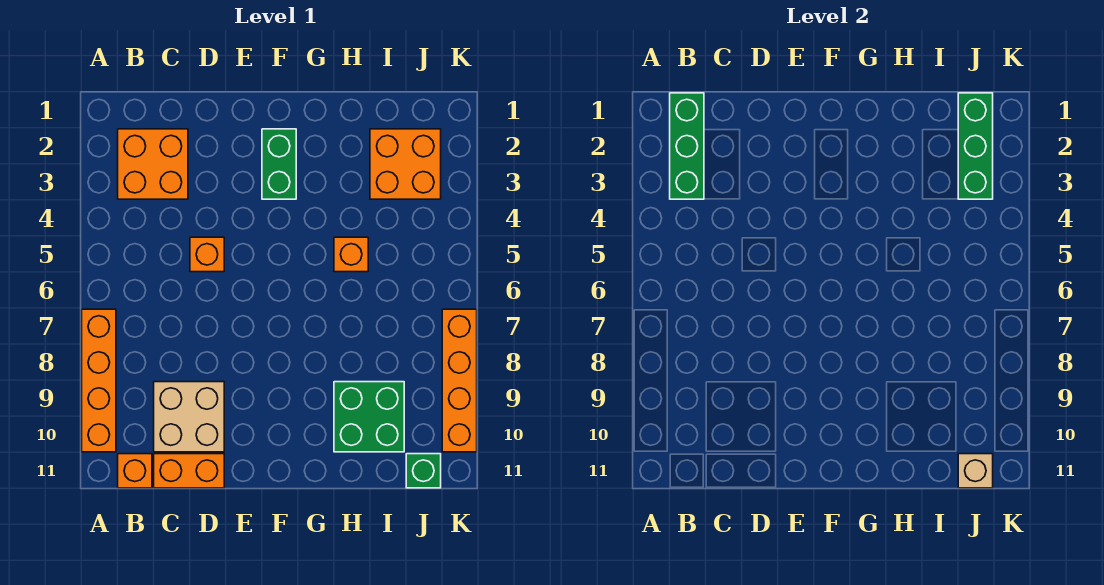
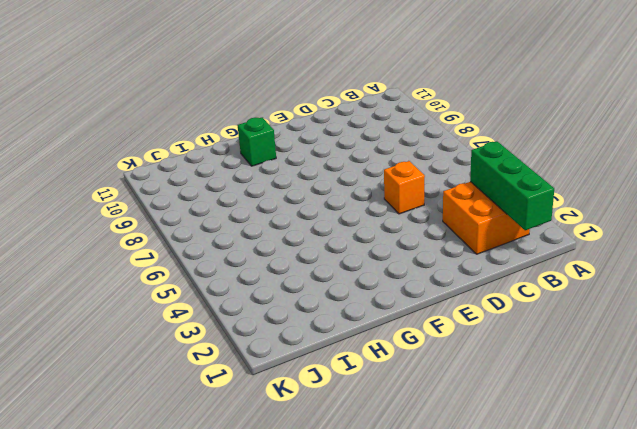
green brick G10 level 1 -> green brick J11 level 1
none -> orange brick A7:A10 level 1
none -> orange brick B11 level 1
none -> tan brick C9:D10 level 1

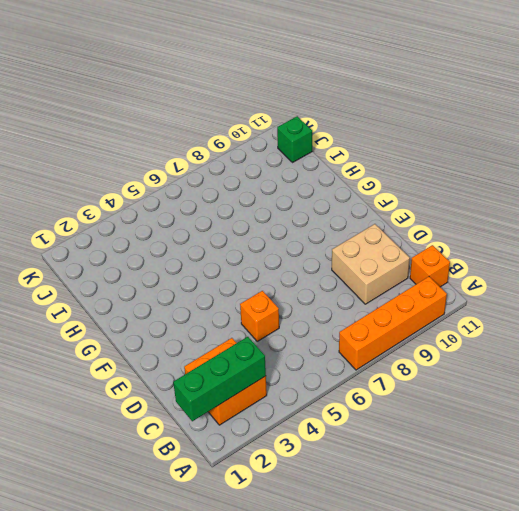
none -> orange brick C11:D11 level 1
none -> green brick F2:F3 level 1
none -> orange brick H5 level 1

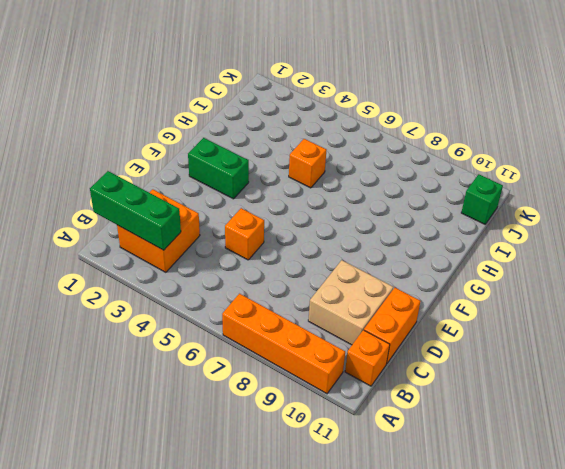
none -> green brick H9:I10 level 1
none -> orange brick I2:J3 level 1
none -> orange brick K7:K10 level 1

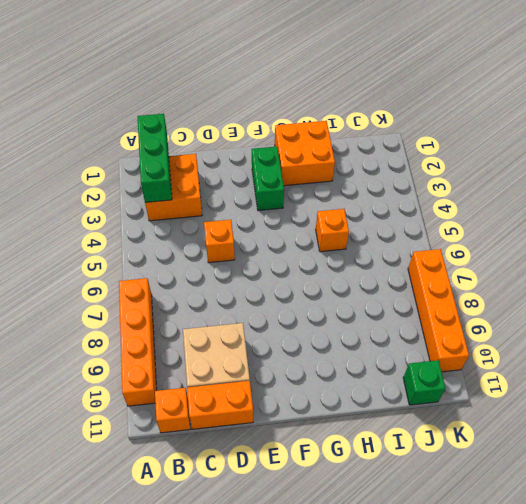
orange brick G1:H2 level 1 -> orange brick I2:J3 level 1
none -> green brick H9:I10 level 1
none -> green brick J1:J3 level 2
none -> tan brick J11 level 2

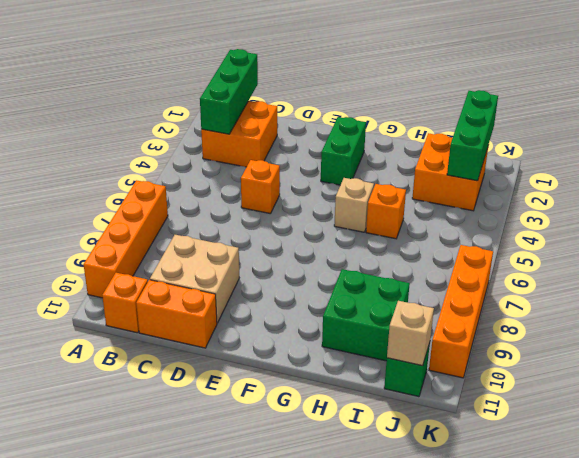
tan brick G5 level 1 -> none

